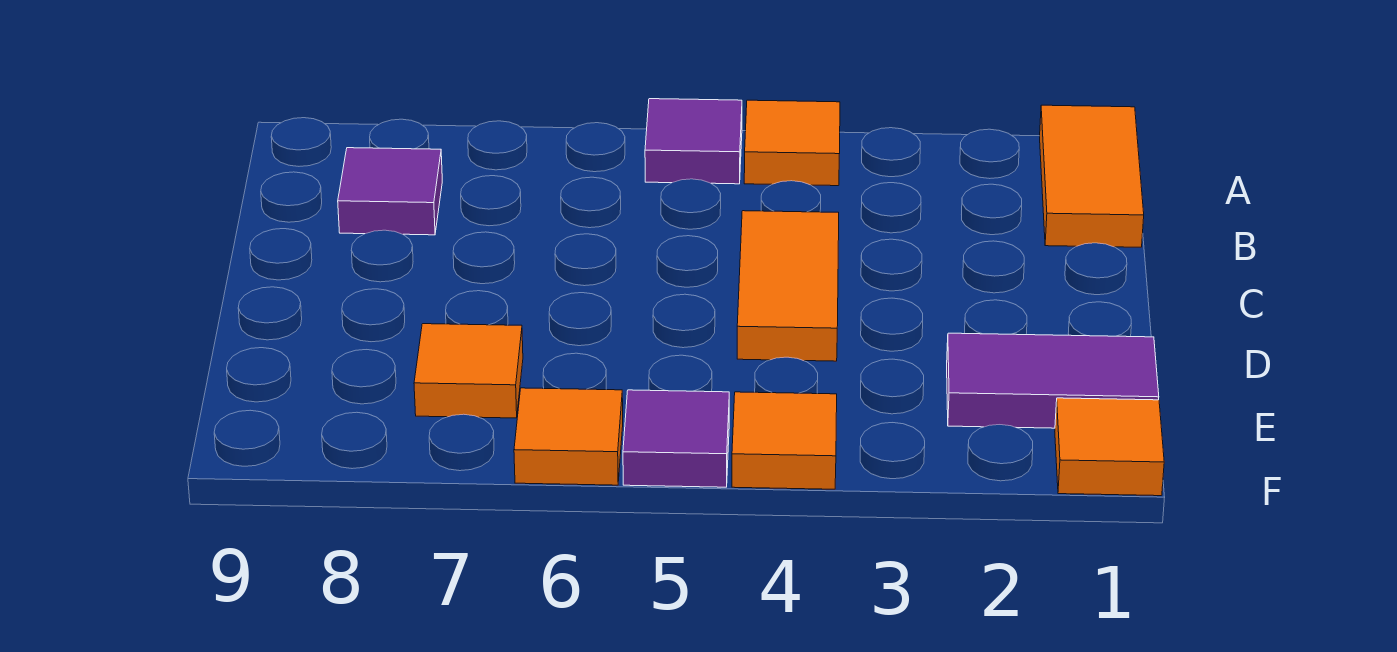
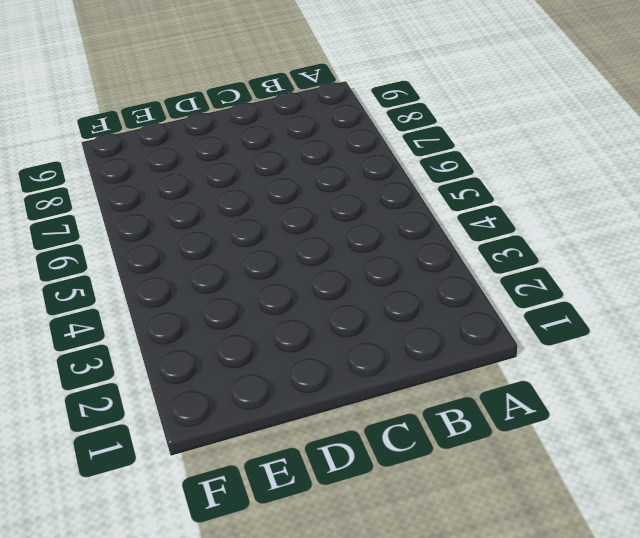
none -> orange tile A1:B1 level 1
none -> orange tile A4 level 1

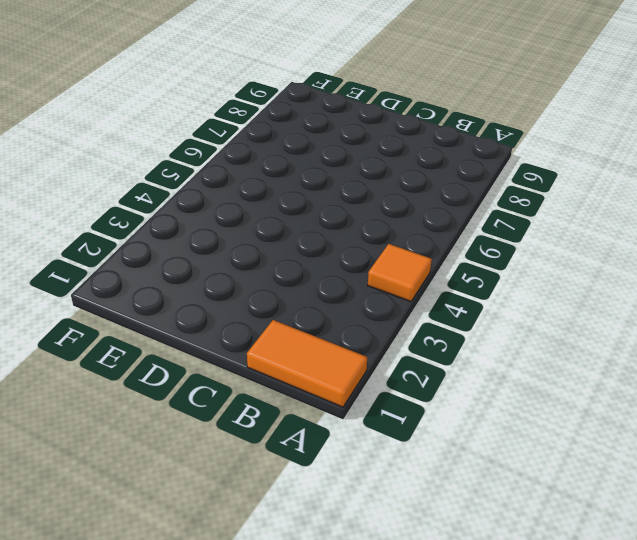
none -> purple tile A5 level 1
none -> purple tile B8 level 1

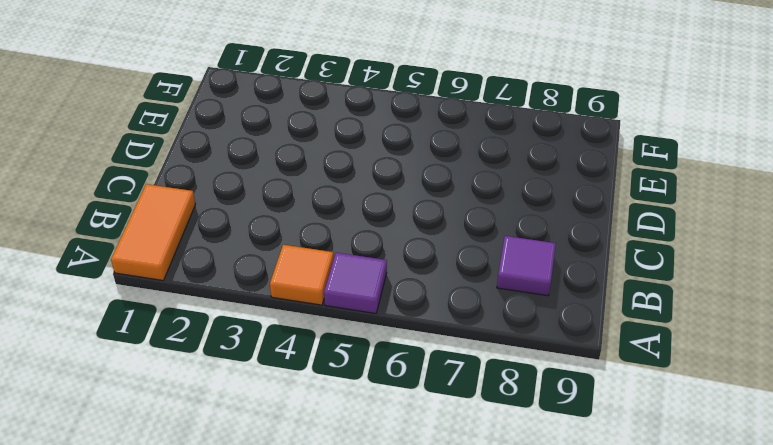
none -> orange tile C4:D4 level 1
none -> purple tile E1:E2 level 1

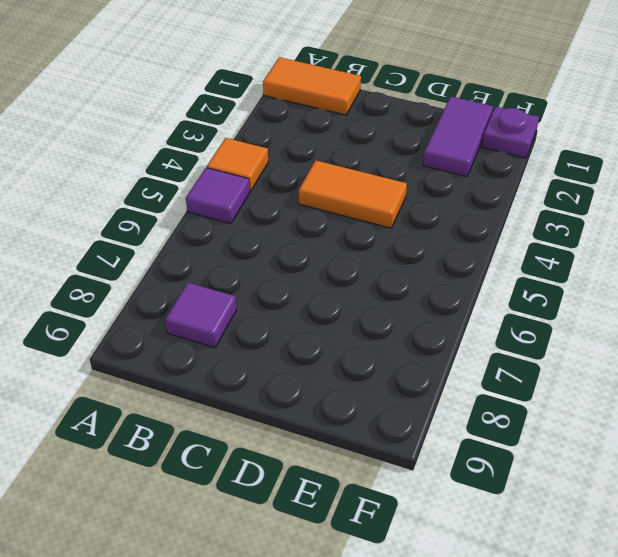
purple plate F1 level 1 -> orange tile F1 level 1
none -> orange tile E7 level 1
none -> orange tile F4 level 1

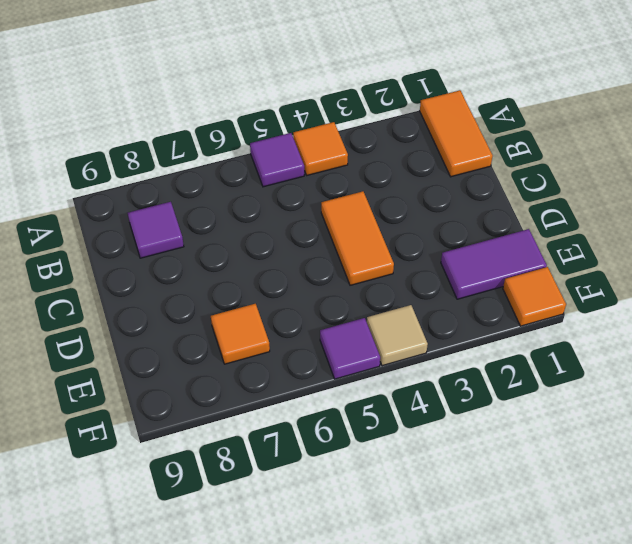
tan tile F4 level 1 -> orange tile F4 level 1
none -> orange tile F6 level 1

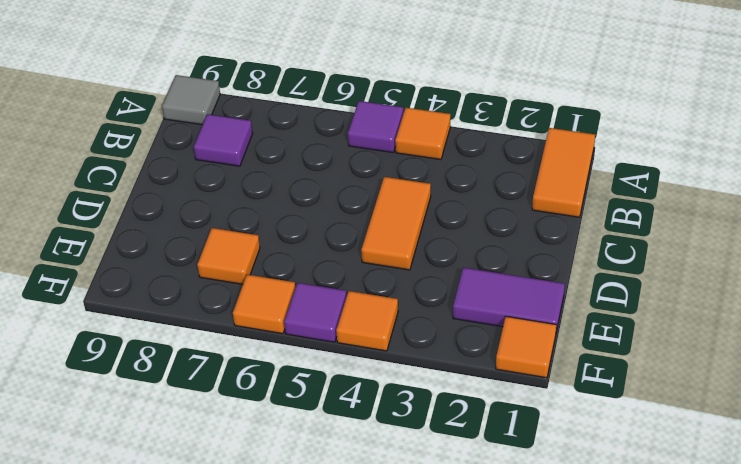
grey tile A9 level 1 -> none

